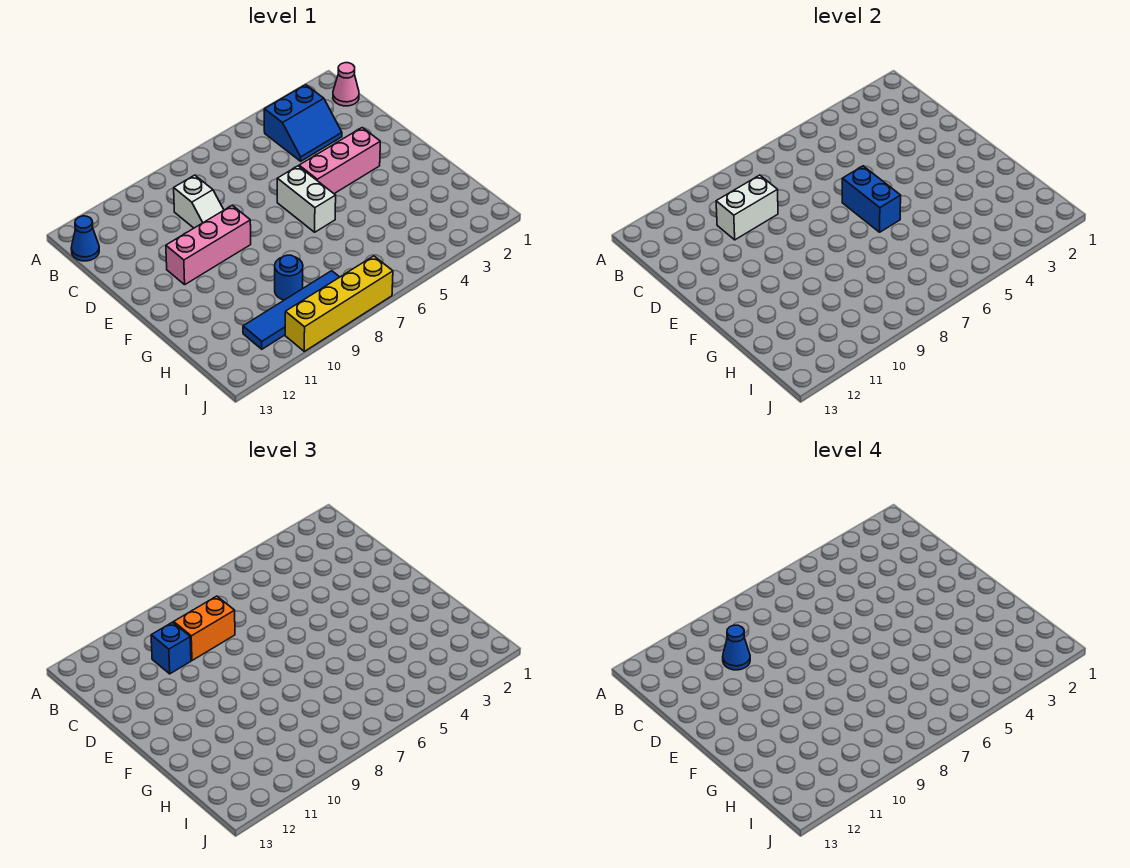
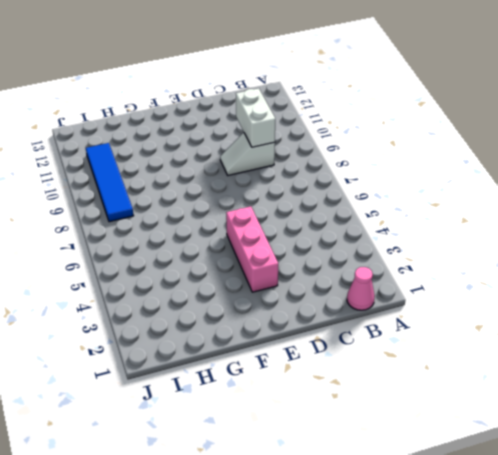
none -> blue slope B3:C4 level 1 top B
none -> blue cone B13 level 1
none -> white brick E6:F6 level 1

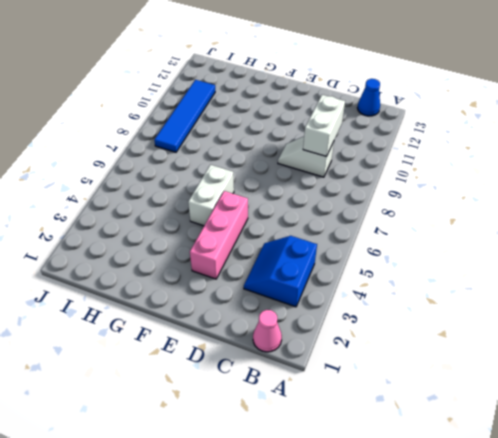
white brick F5:F6 level 1 -> white brick E6:F6 level 1
none -> pink brick E9:E11 level 1
none -> blue round brick H9 level 1
none -> yellow brick J7:J10 level 1

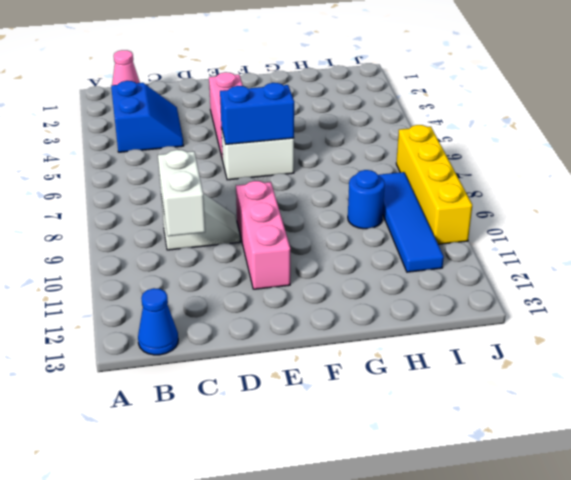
none -> orange brick C8:C9 level 3
none -> blue brick C10 level 3
none -> blue cone C10 level 4

